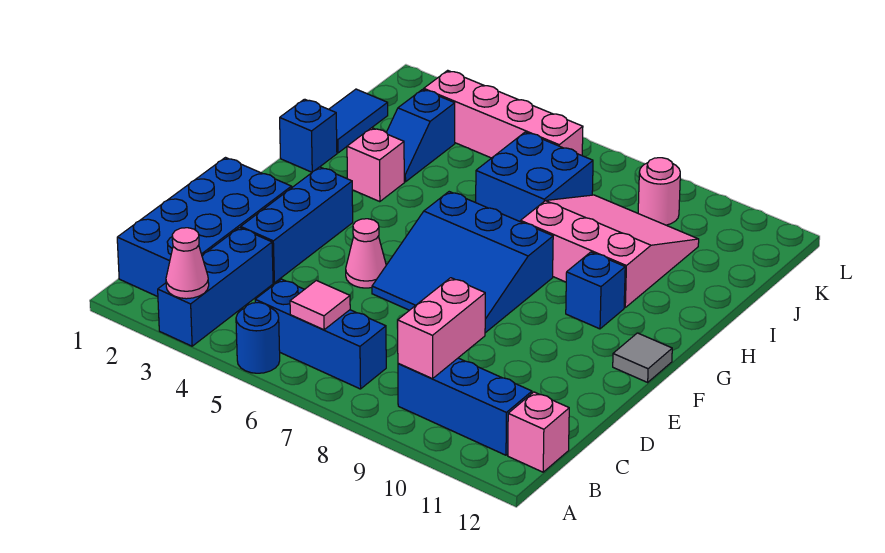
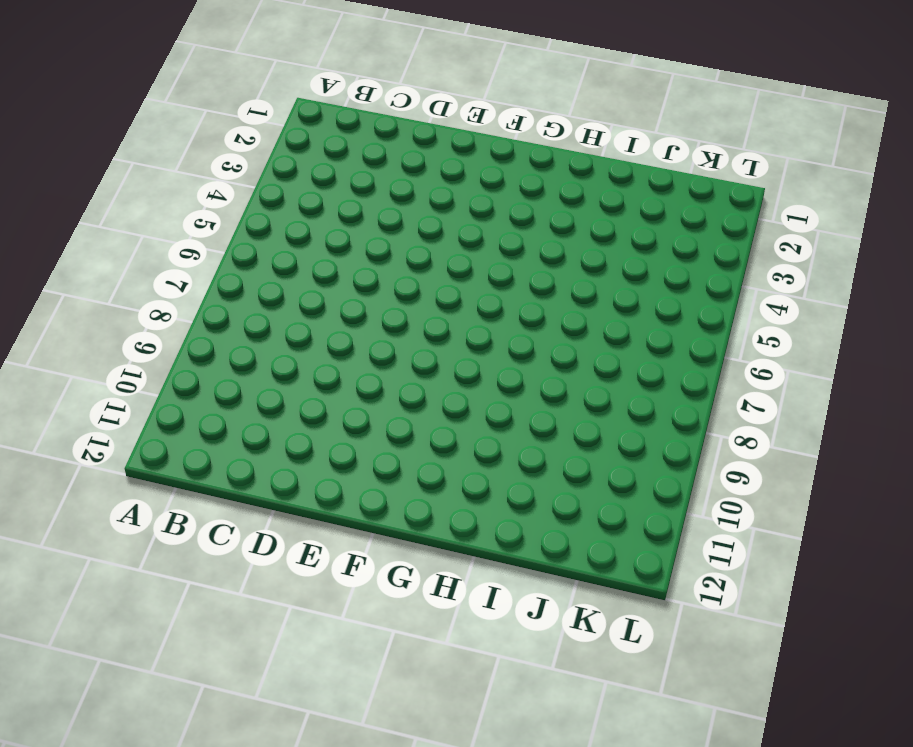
none -> blue brick A3:C3 level 1
none -> blue round brick A5 level 1
none -> blue brick B1:E2 level 1

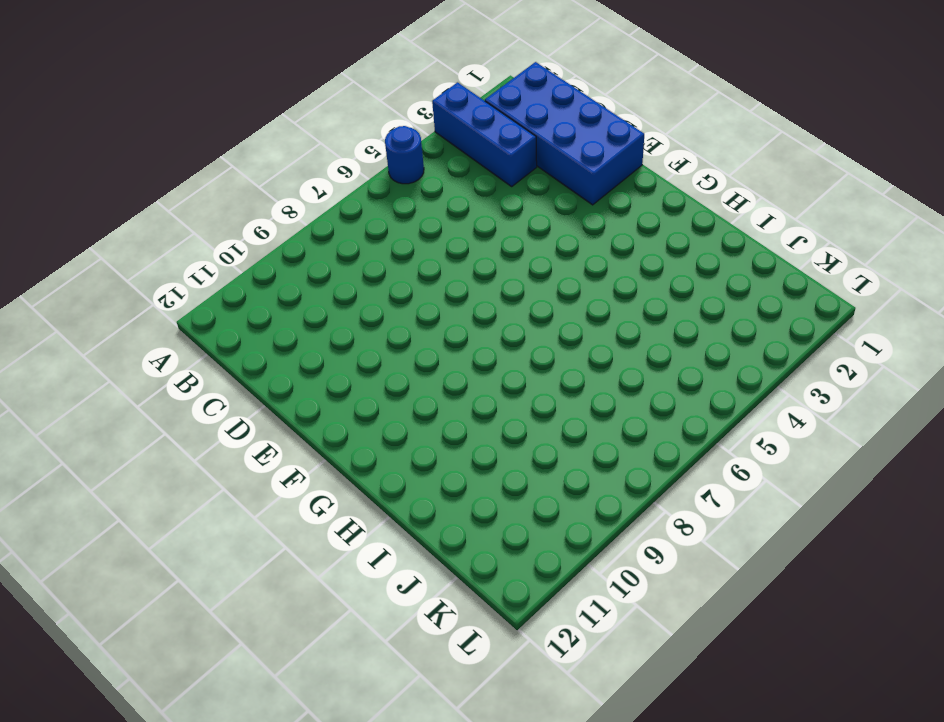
none -> blue brick B5:B7 level 1
none -> blue brick B9:B11 level 1
none -> pink brick B12 level 1

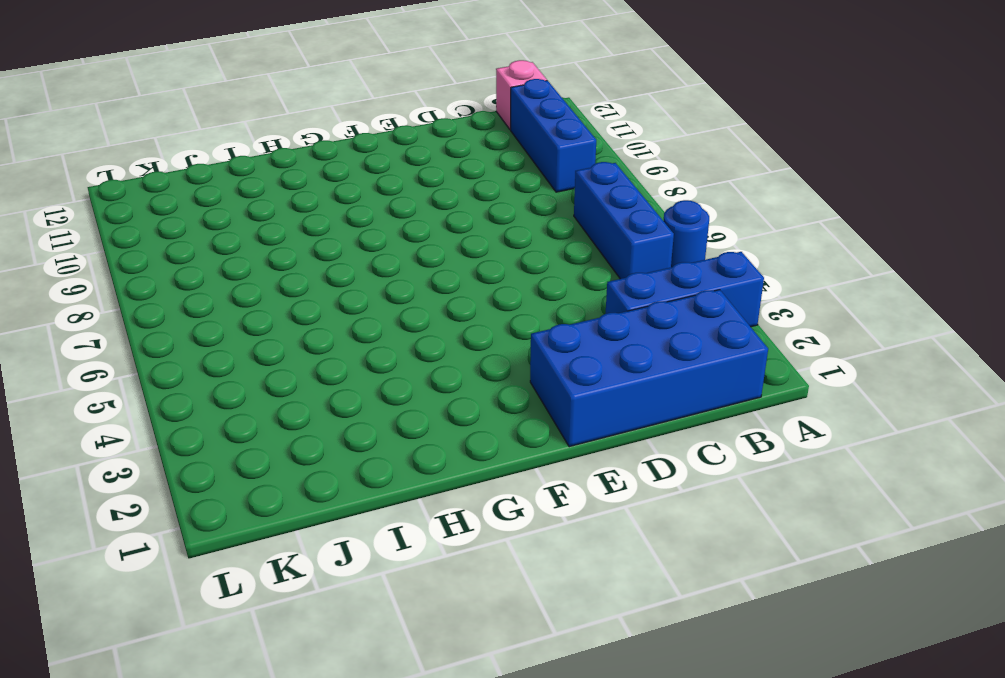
none -> blue brick D3:F3 level 1
none -> pink cone E5 level 1
none -> blue slope E6:G8 level 1 top G

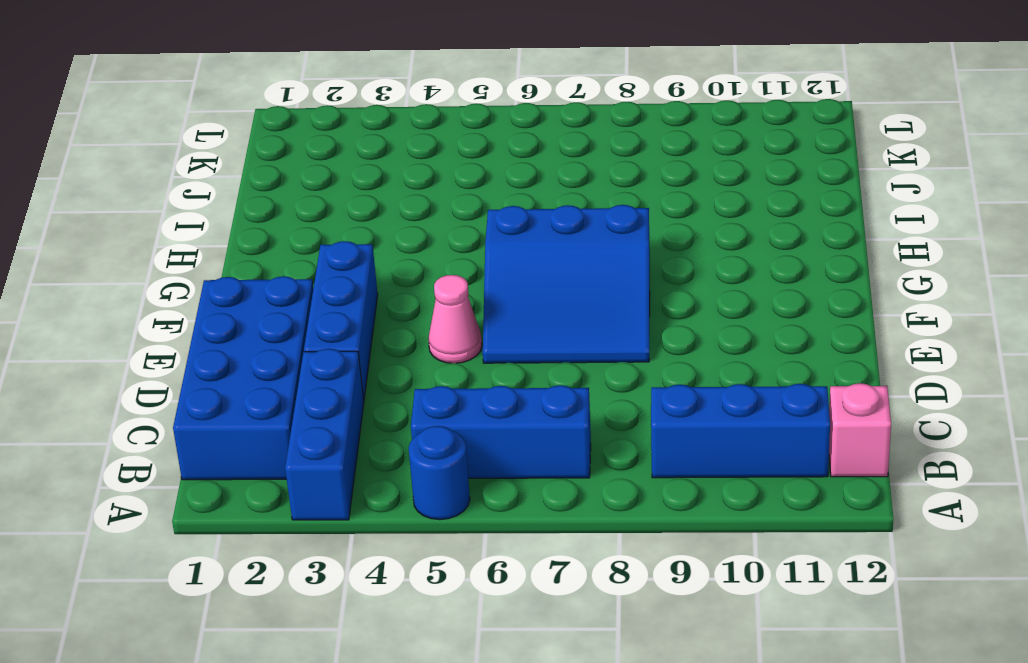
none -> grey tile F12 level 1
none -> blue brick G10 level 1
none -> blue brick H1 level 1

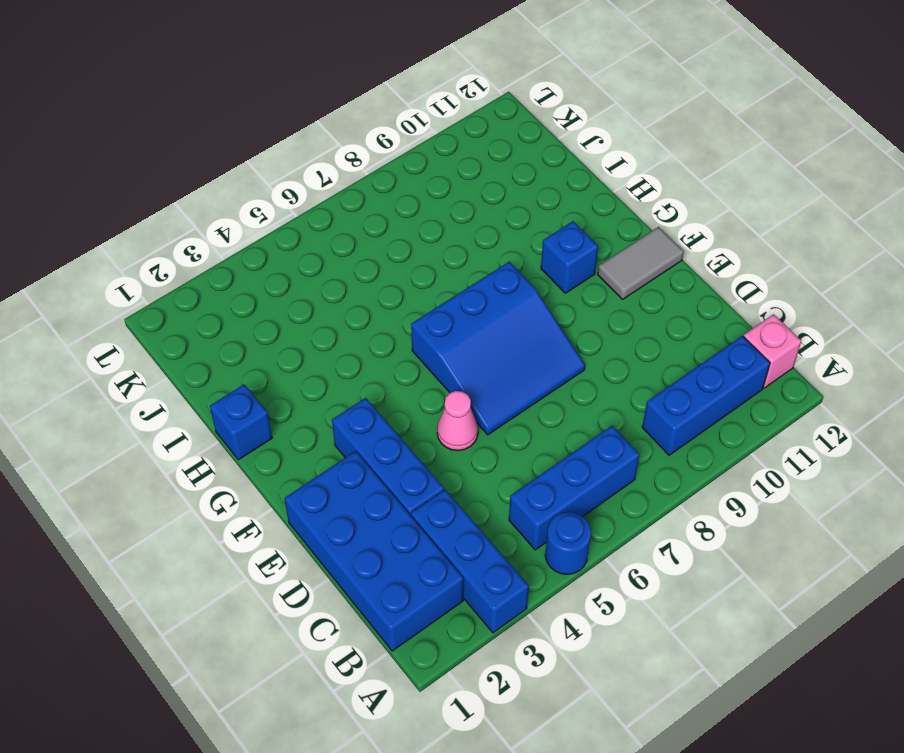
grey tile F11:F12 level 1 -> grey tile F12 level 1
none -> pink brick H3 level 1
none -> pink slope H8:J10 level 1 top H
none -> blue tile I1:J1 level 1

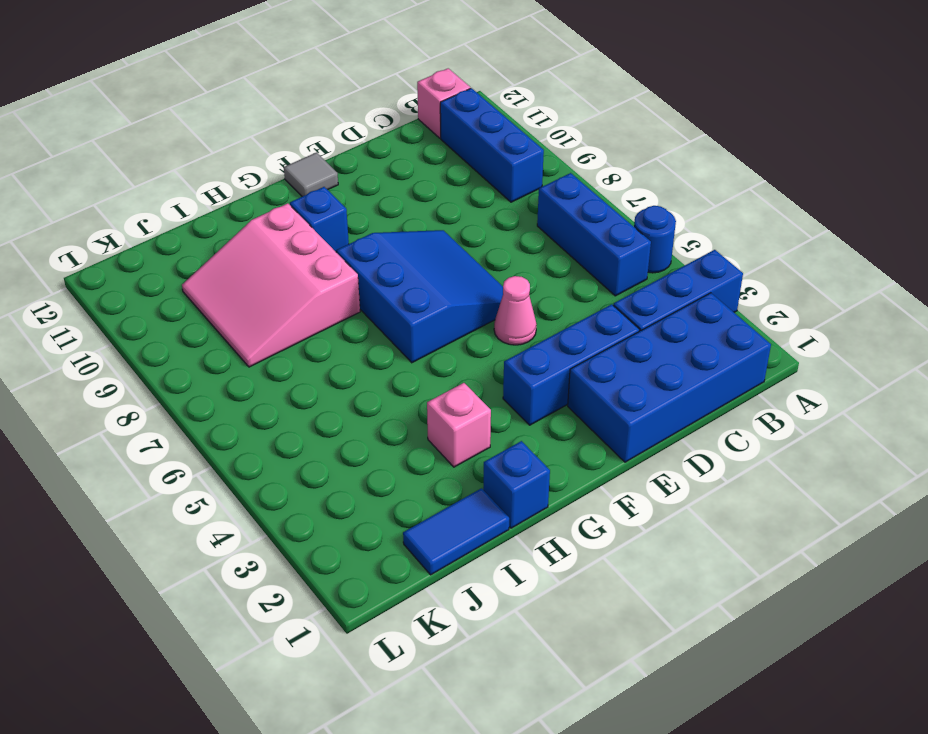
none -> blue slope I3:J3 level 1 top J
none -> blue brick I6:J7 level 1
none -> pink brick K3:K6 level 1

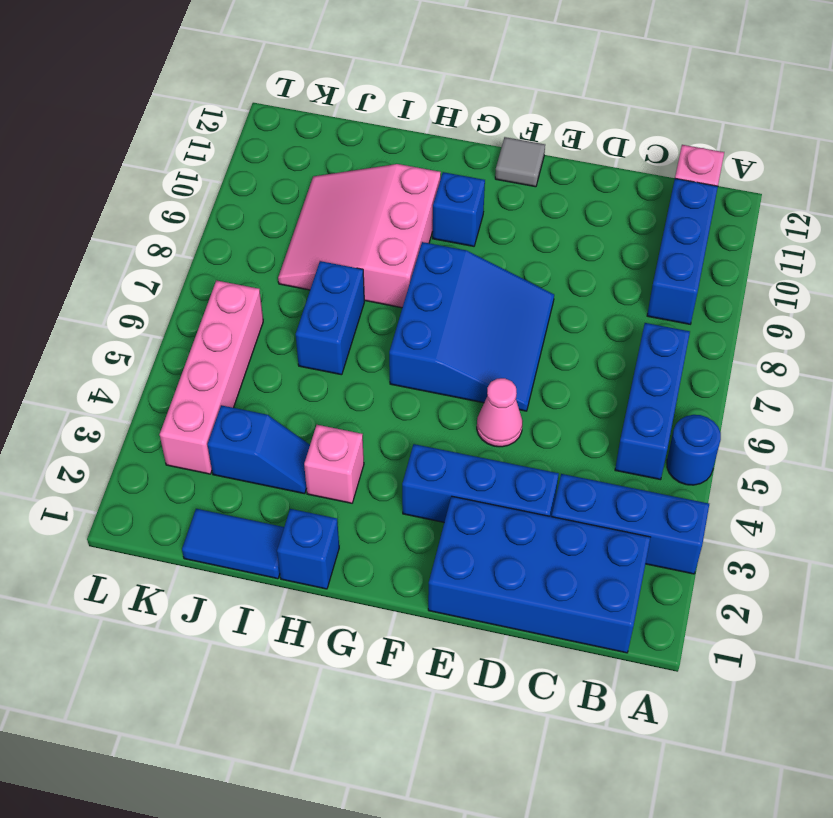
blue brick I6:I7 level 1 -> blue brick I6:J7 level 1
none -> pink round brick K9 level 1
none -> pink cone A3 level 2
none -> pink tile B6 level 2

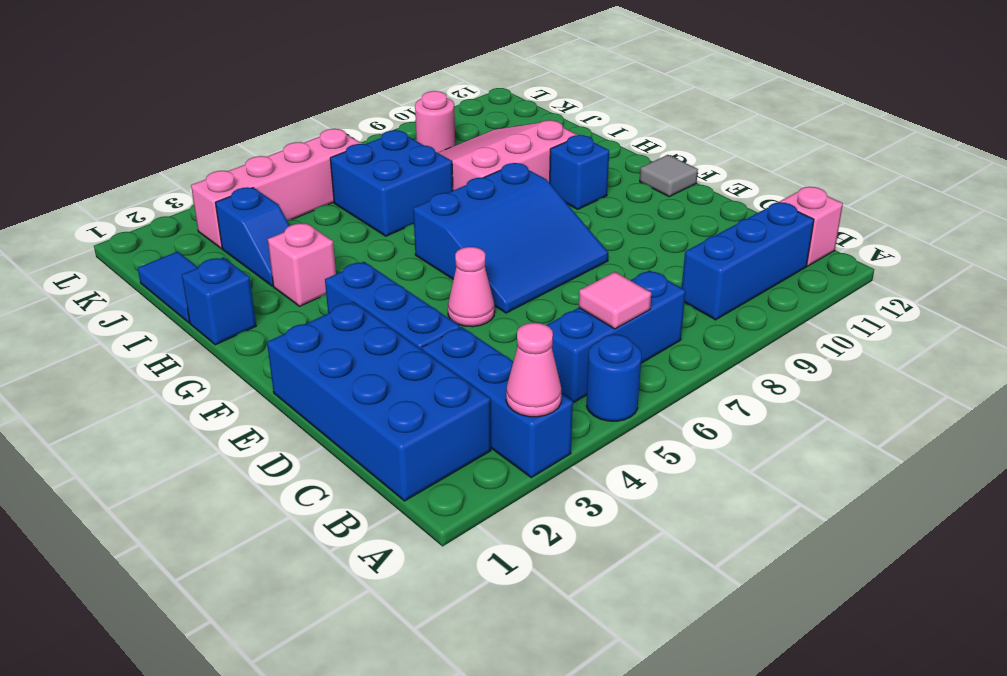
none -> pink brick B9:C9 level 2

